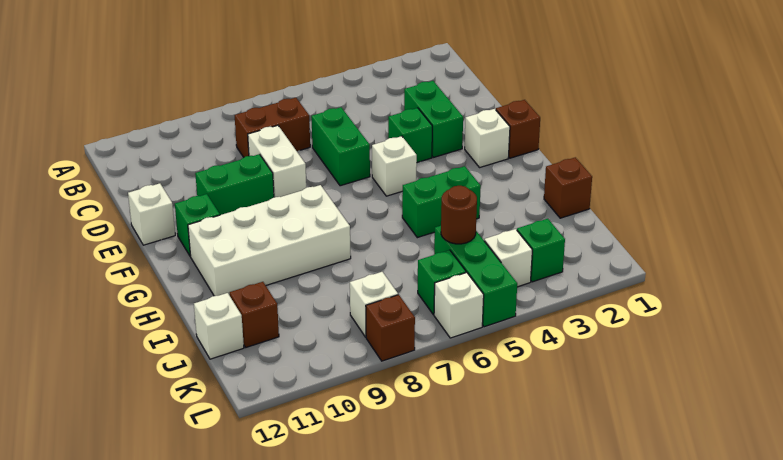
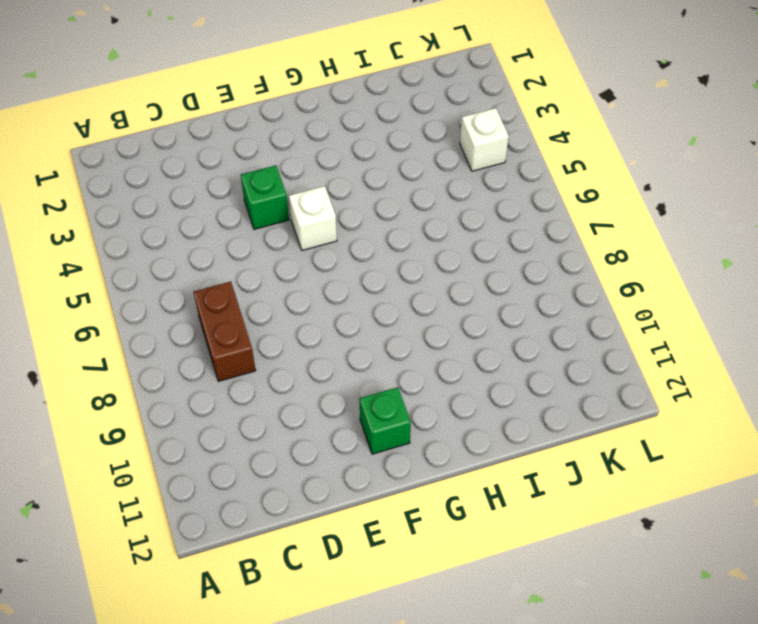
none -> green brick D3:E3 level 1
none -> green brick D6:E6 level 1
none -> white brick D8:E8 level 1

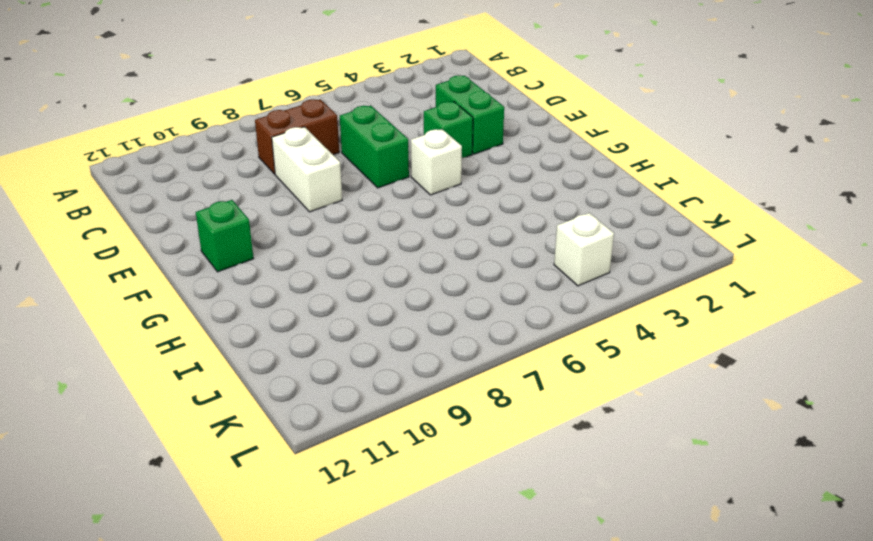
none -> green brick E9:E10 level 1
none -> white brick E12 level 1
none -> brown brick F1 level 1

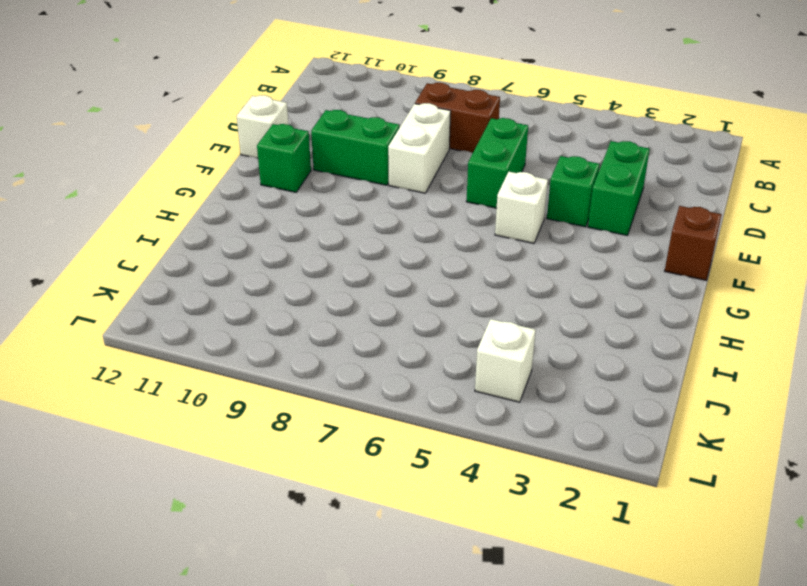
none -> white brick F2 level 1
none -> white brick G8:H11 level 1
none -> green brick H4:H5 level 1

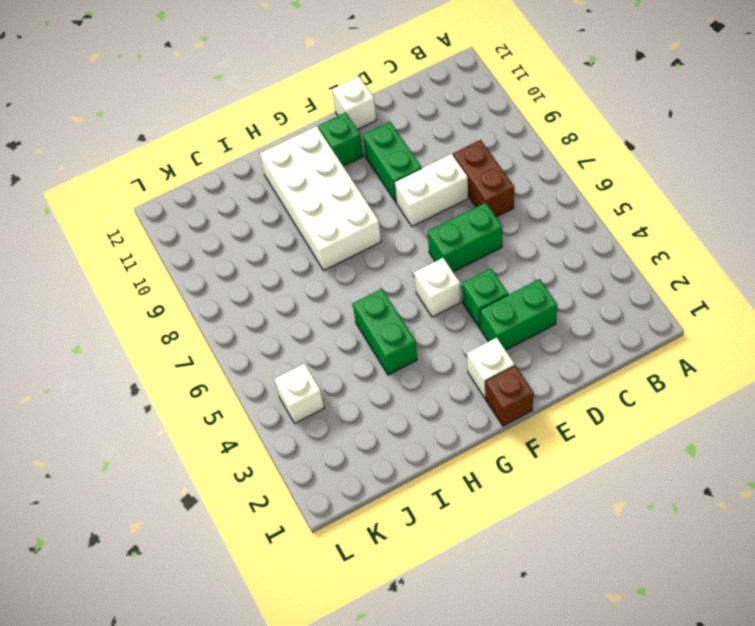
none -> brown brick I1 level 1
none -> green brick J5:L5 level 1
none -> brown brick J11 level 1

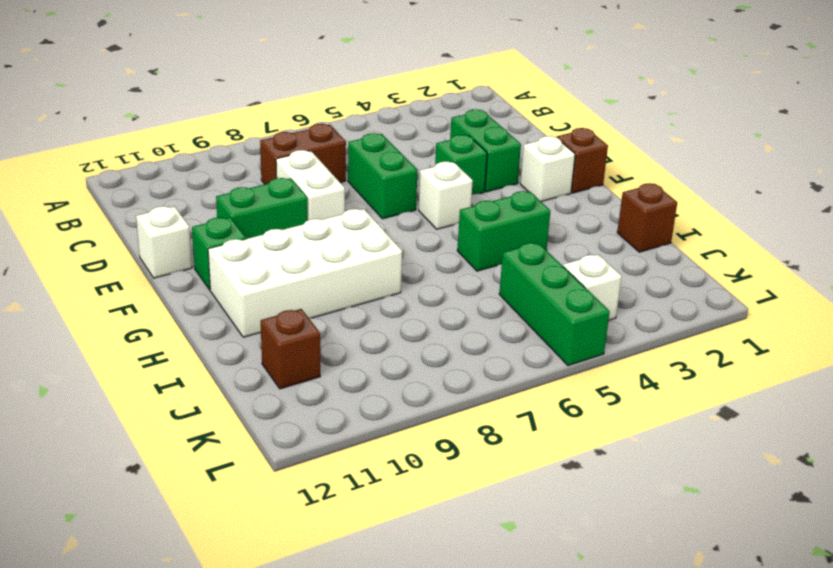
none -> white brick J12 level 1
none -> green brick K3 level 1
none -> green brick K6 level 1

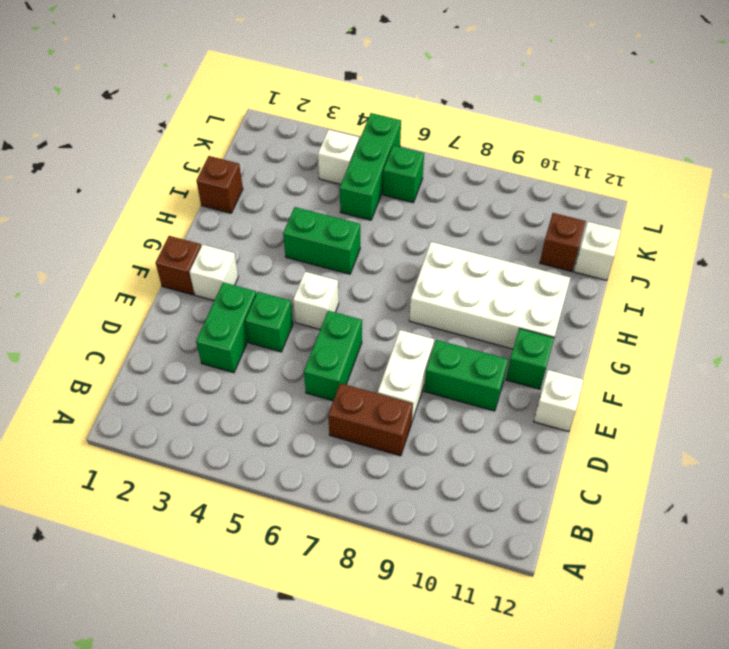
none -> green brick K3 level 1
none -> white brick K8 level 1
none -> white brick L6 level 1

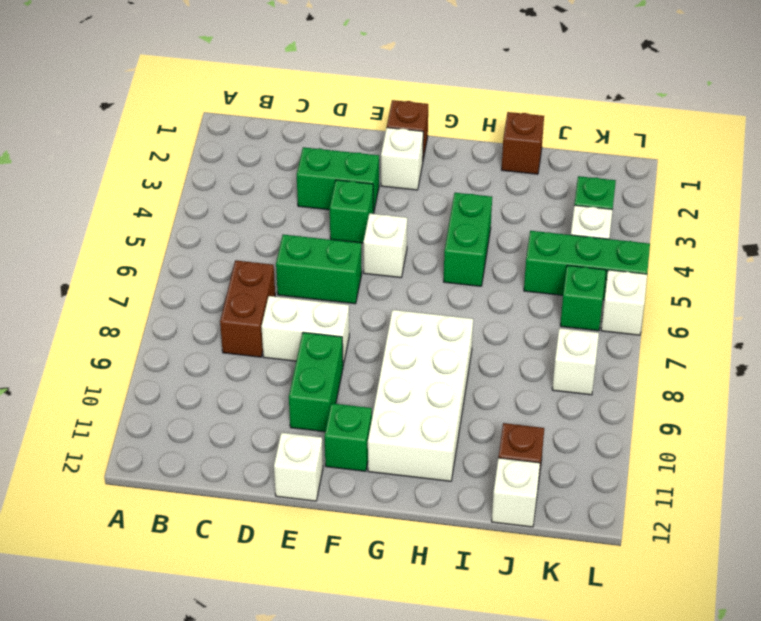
none -> brown brick L8 level 1
none -> brown round brick J5 level 2

